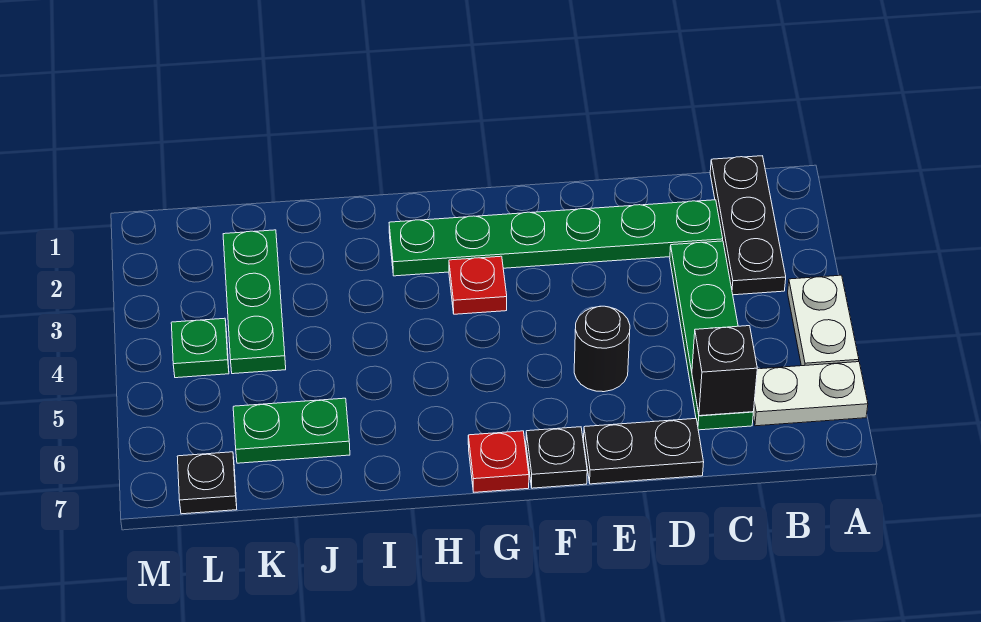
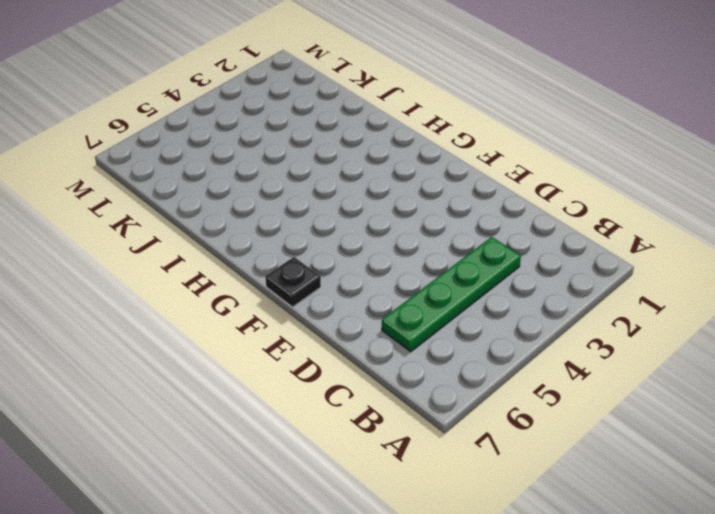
none -> white plate A4:A5 level 1
none -> white plate A6:B6 level 1
none -> black plate B1:B3 level 1

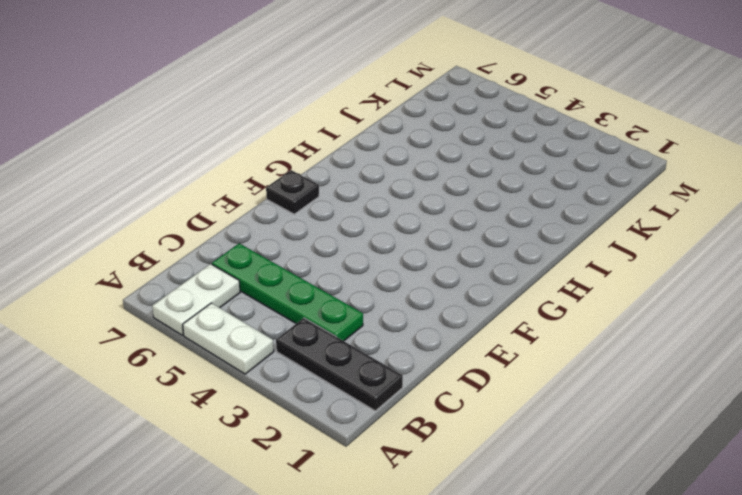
none -> green plate C2:H2 level 1
none -> black plate D7:E7 level 1
none -> black round brick E5 level 1

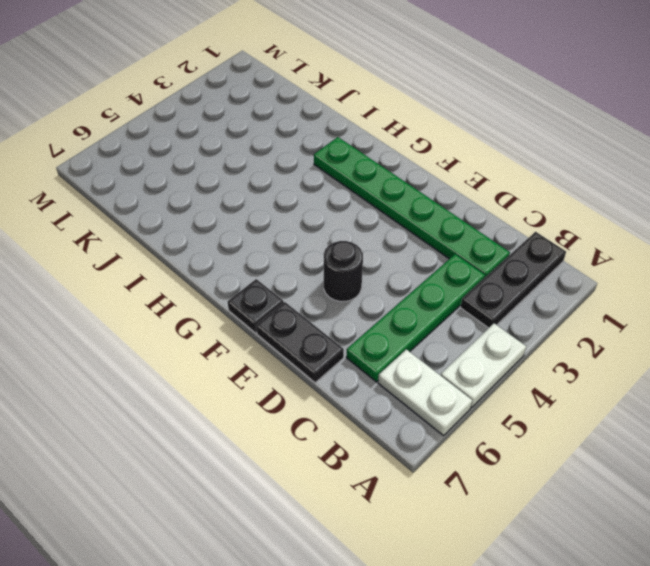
none -> red plate G3 level 1
none -> red plate G7 level 1
none -> green plate J6:K6 level 1

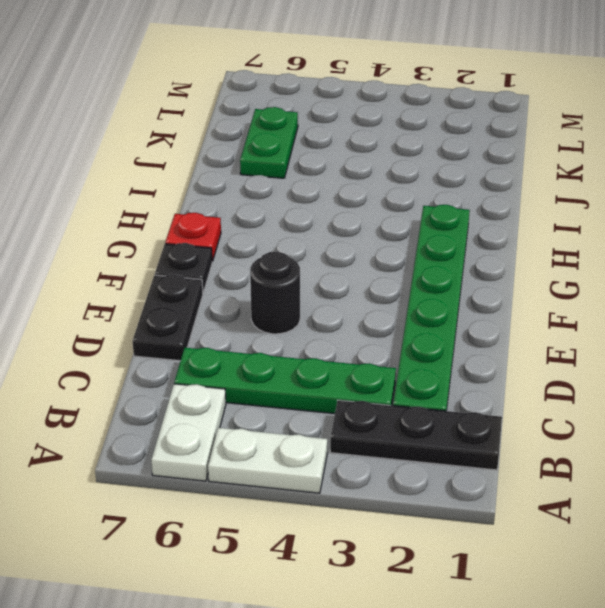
none -> red plate G3 level 1
none -> green plate K2:K4 level 1
none -> green plate L4 level 1

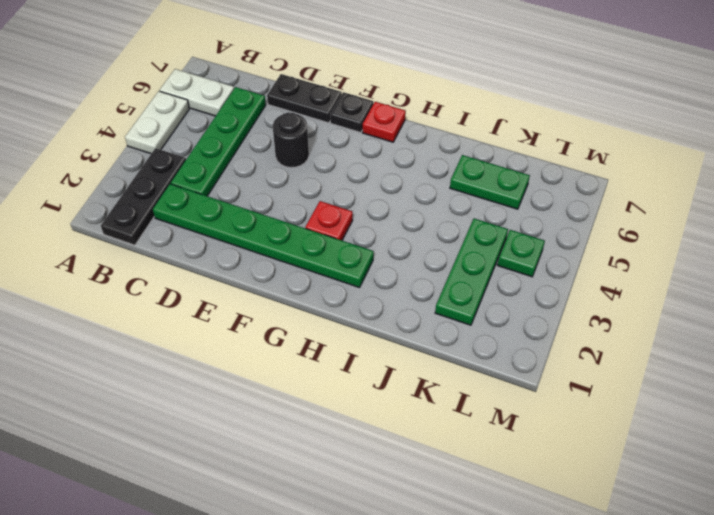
none -> black plate L7 level 1
none -> black brick C6 level 2

